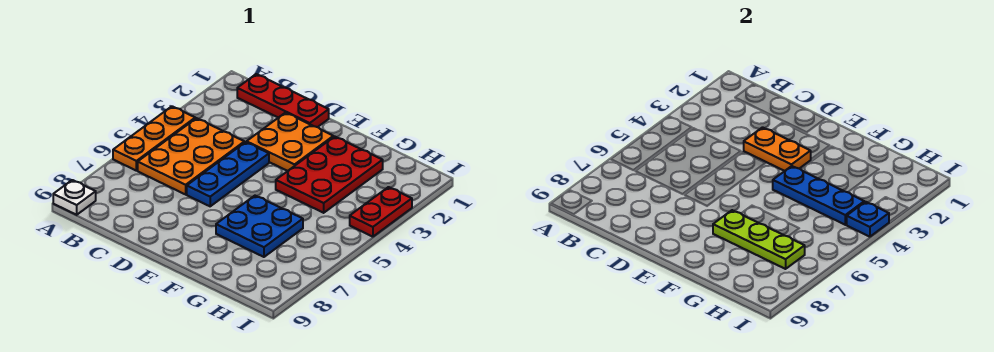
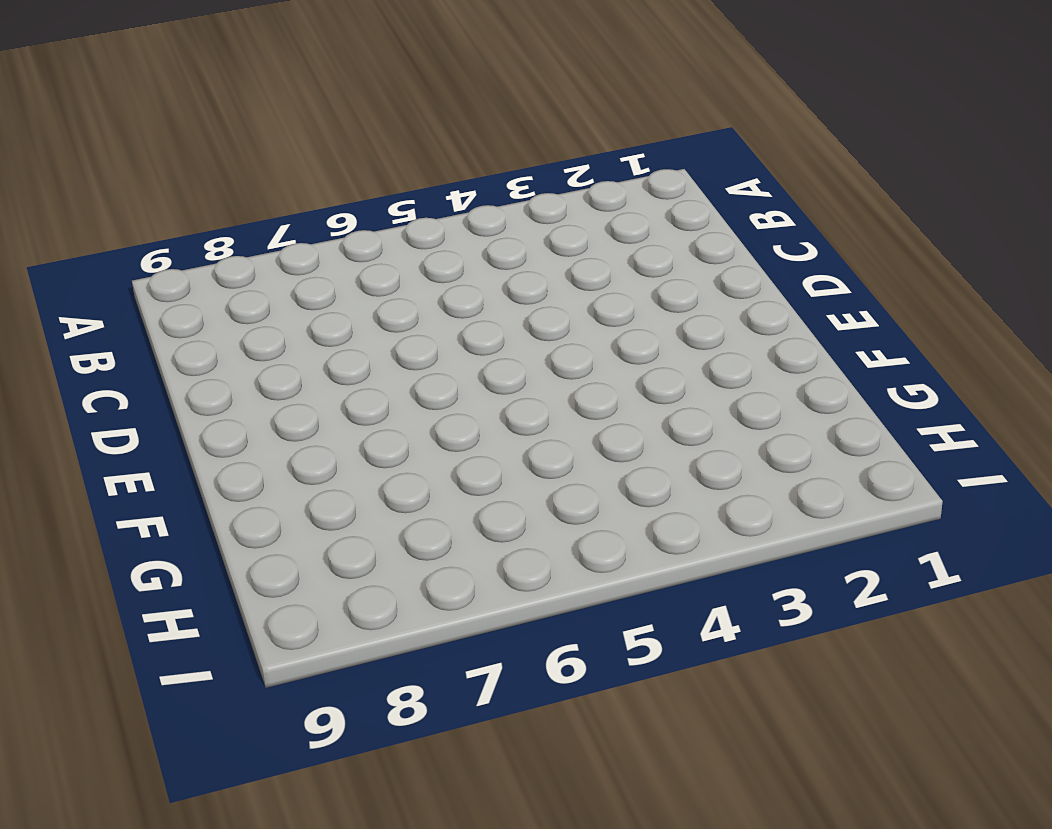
none -> orange plate A4:A6 level 1
none -> white plate A9 level 1
none -> red plate B1:D1 level 1

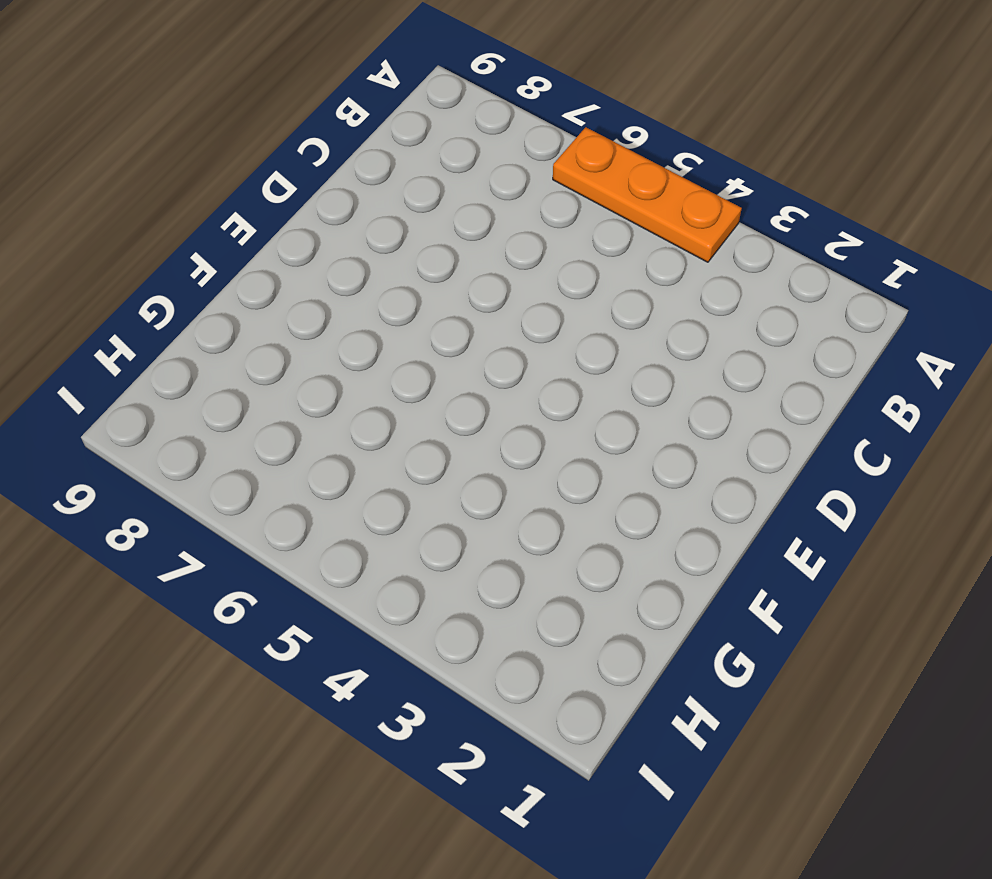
none -> white plate A9 level 1
none -> red plate B1:D1 level 1
none -> orange plate B4:C6 level 1

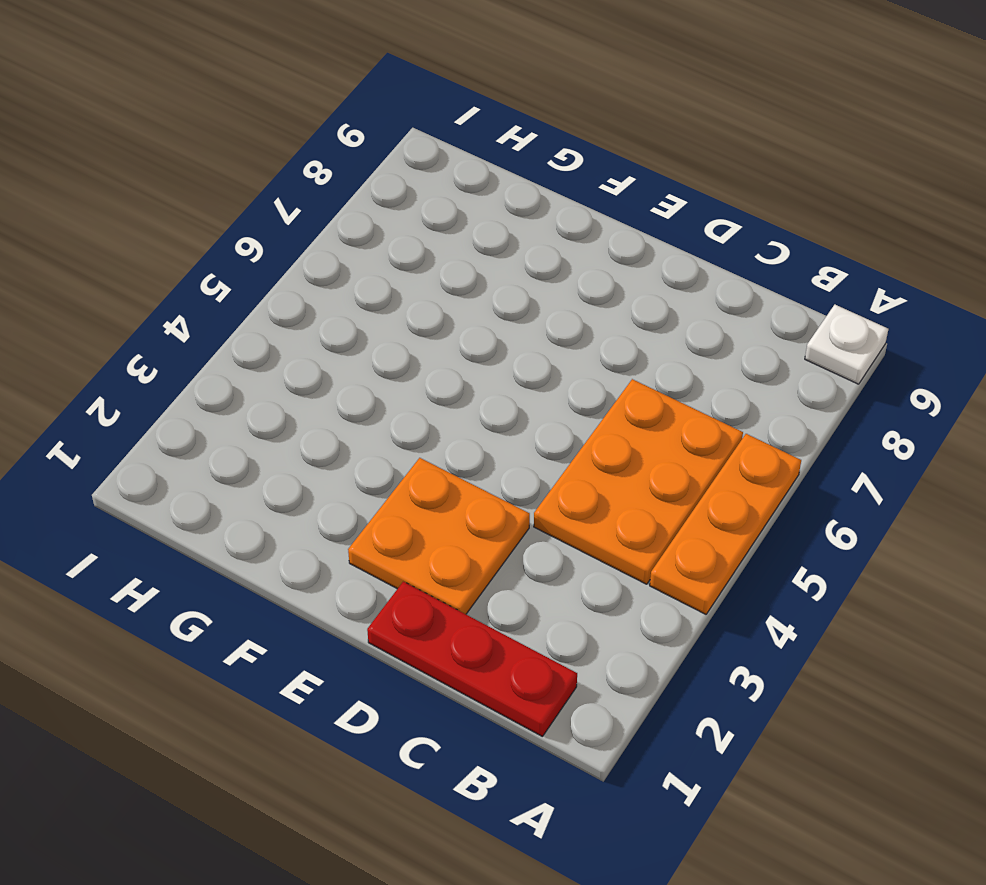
none -> blue plate D4:D6 level 1
none -> red plate F2:G4 level 1
none -> blue plate F6:G7 level 1

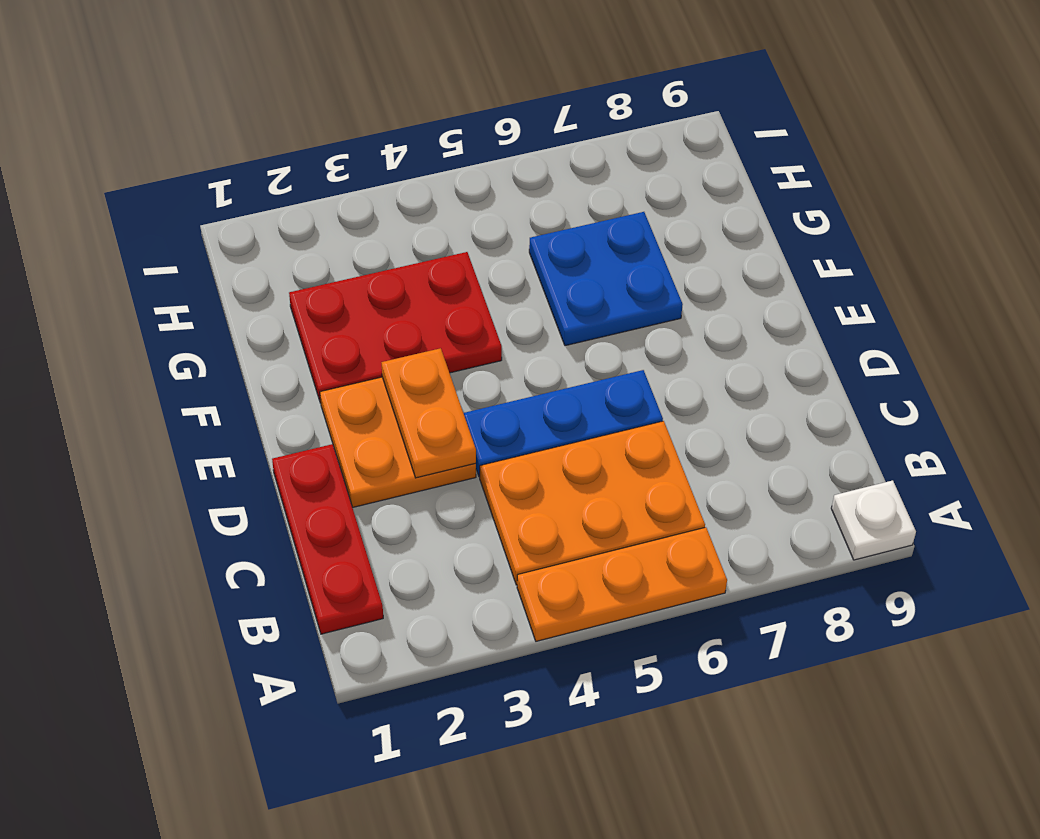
none -> red plate I3:I4 level 1
none -> blue plate F4:H4 level 2
none -> lime plate F7:H7 level 2

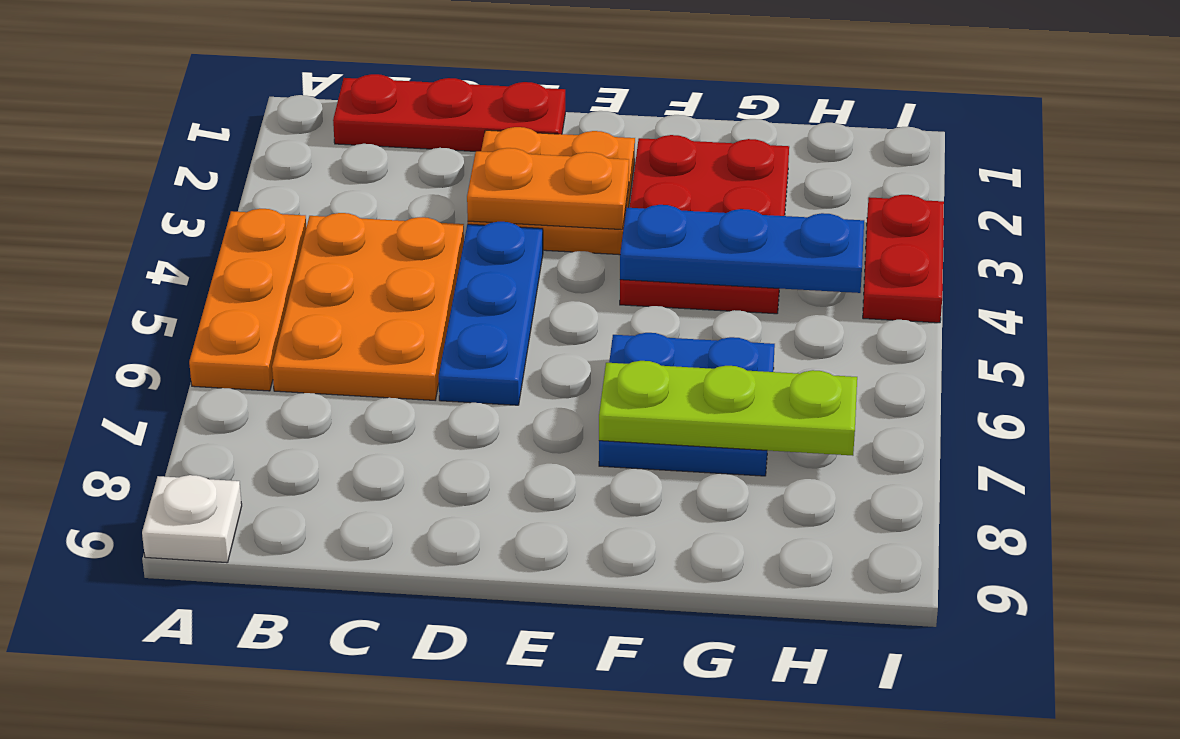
none -> blue plate I4 level 2

